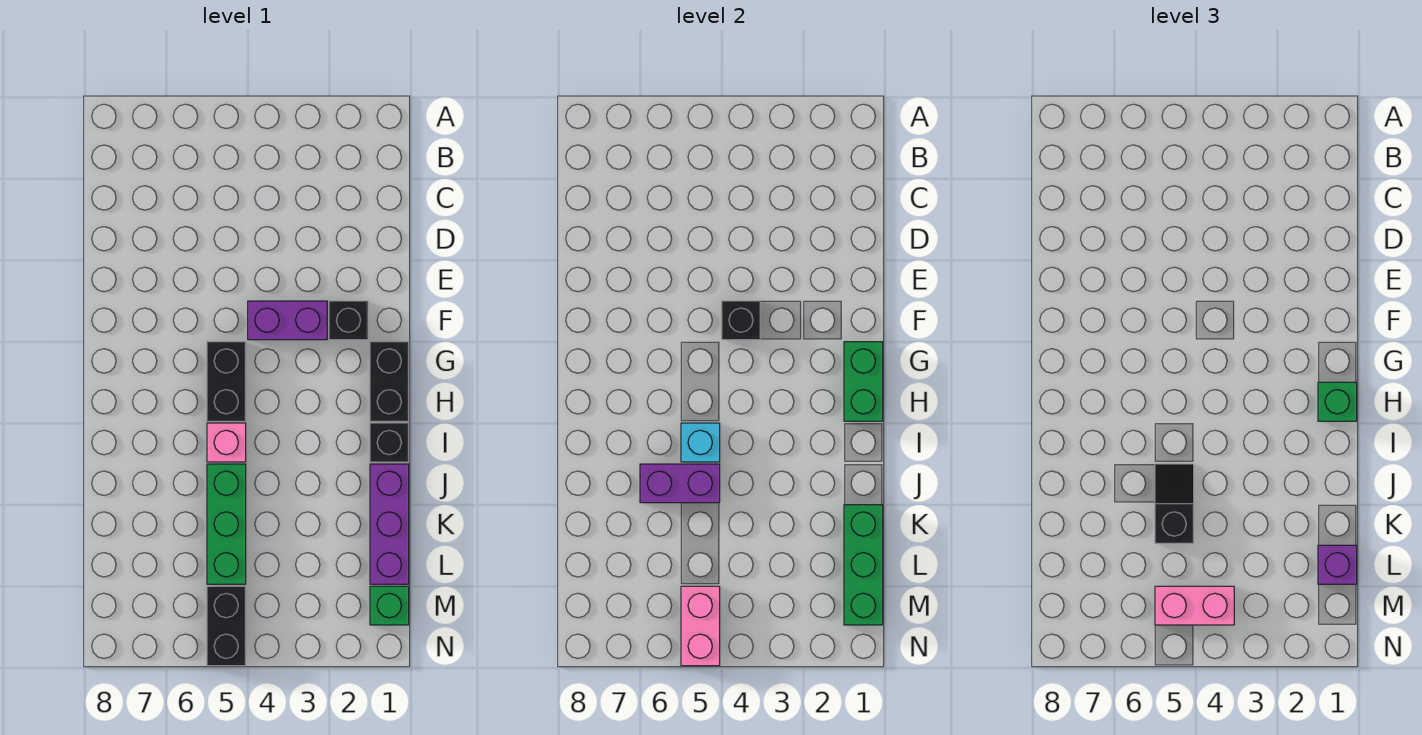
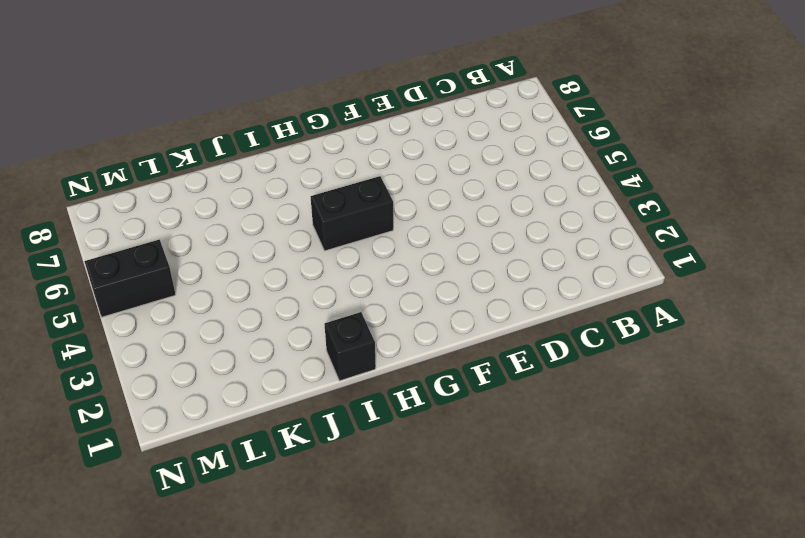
none -> black brick F2 level 1
none -> purple brick F3:F4 level 1
none -> black brick G1:H1 level 1

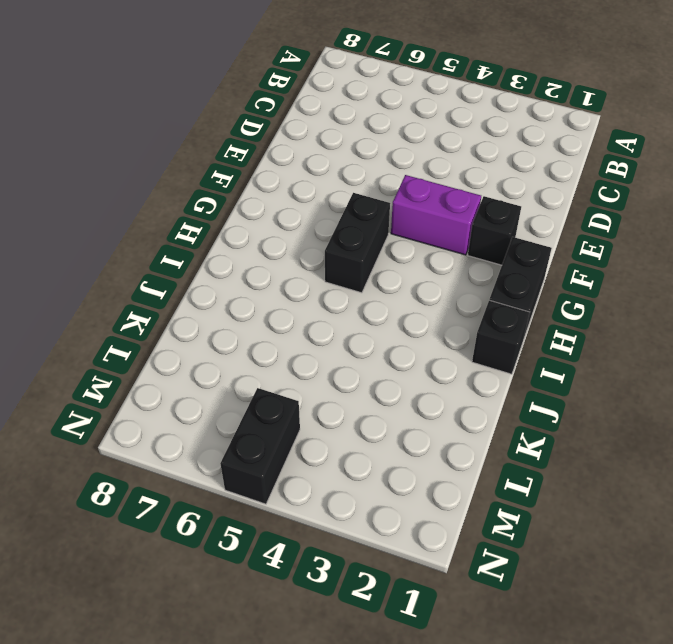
none -> pink brick I5 level 1
none -> purple brick J1:L1 level 1
none -> green brick J5:L5 level 1

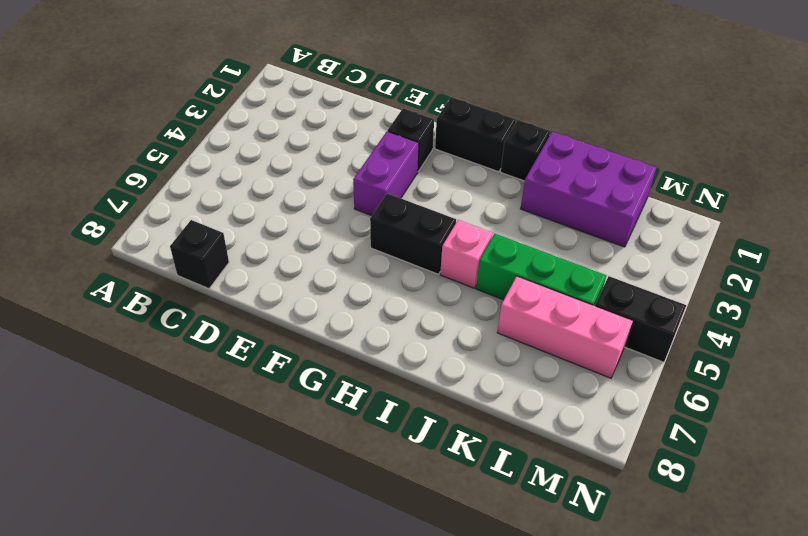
black brick C8 level 1 -> black brick F4 level 2
purple brick J1:L2 level 1 -> purple brick J1:L1 level 1
pink brick K6:M6 level 1 -> none
none -> green brick M1 level 1
none -> green brick G1:H1 level 2
none -> cyan brick I5 level 2

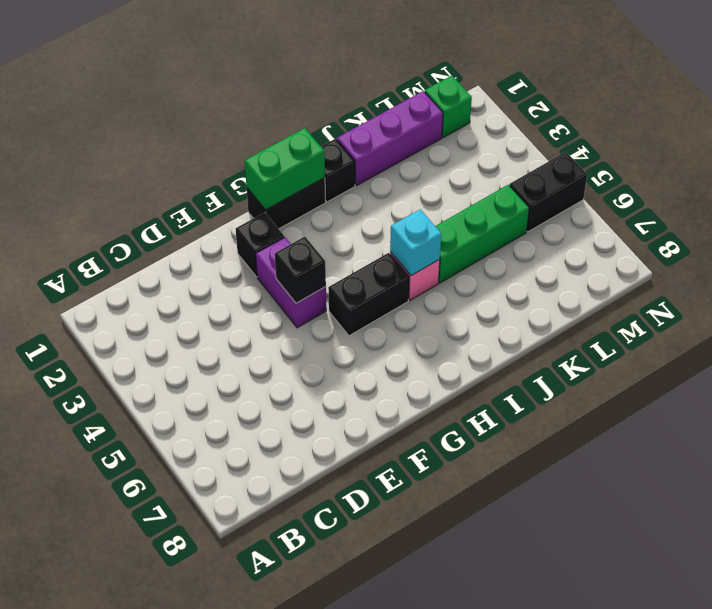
none -> purple brick J5:J6 level 2
none -> green brick K1:M1 level 2
none -> pink brick M5:N5 level 2

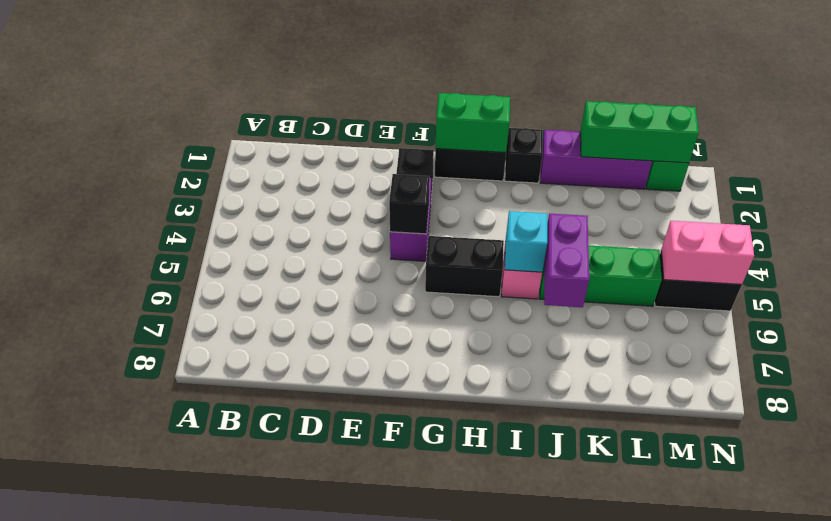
none -> green brick H1 level 3
none -> black slope J5:K5 level 3 top K
none -> purple brick L1 level 3

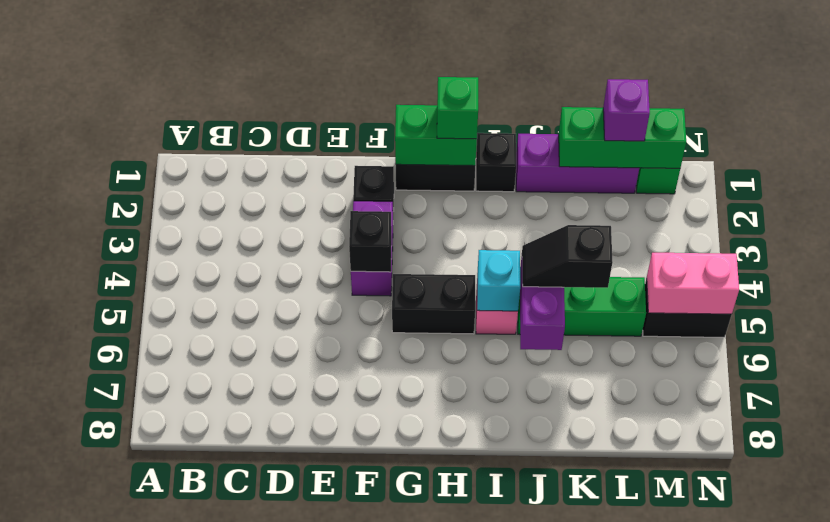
none -> pink brick M4:M5 level 3

